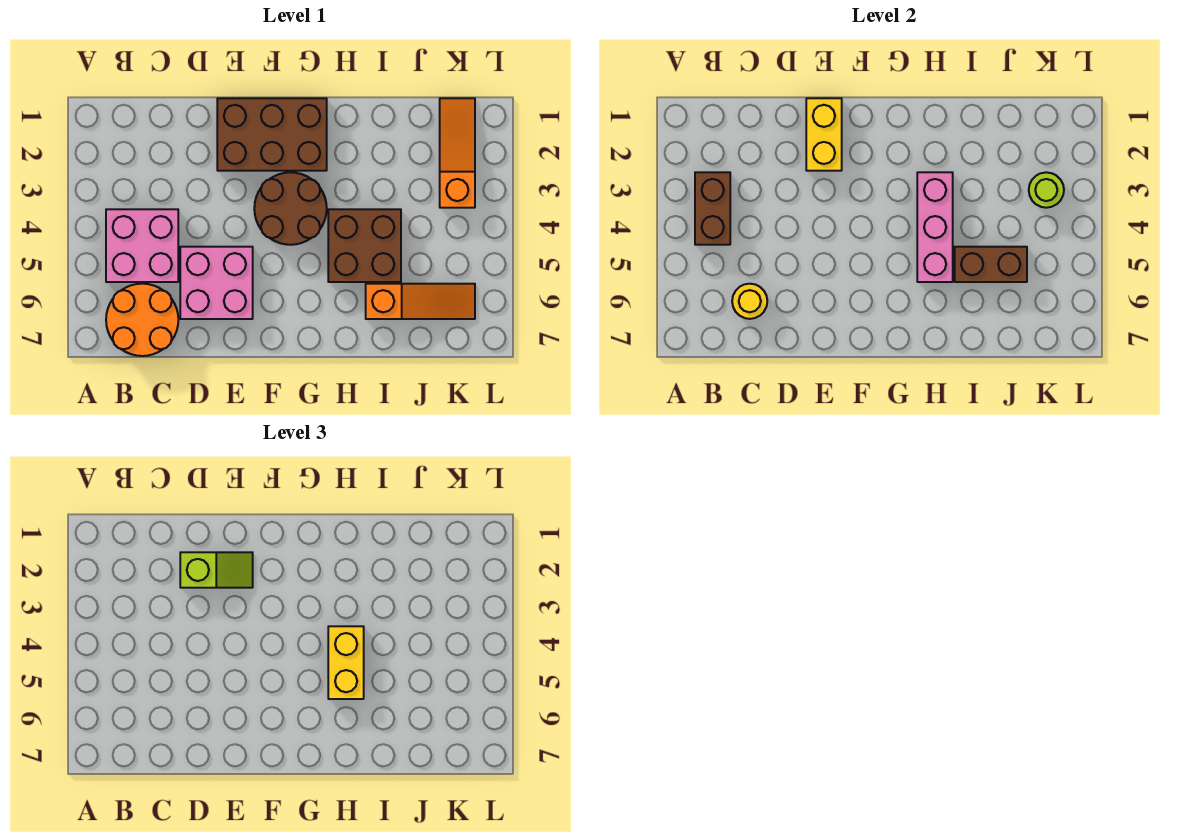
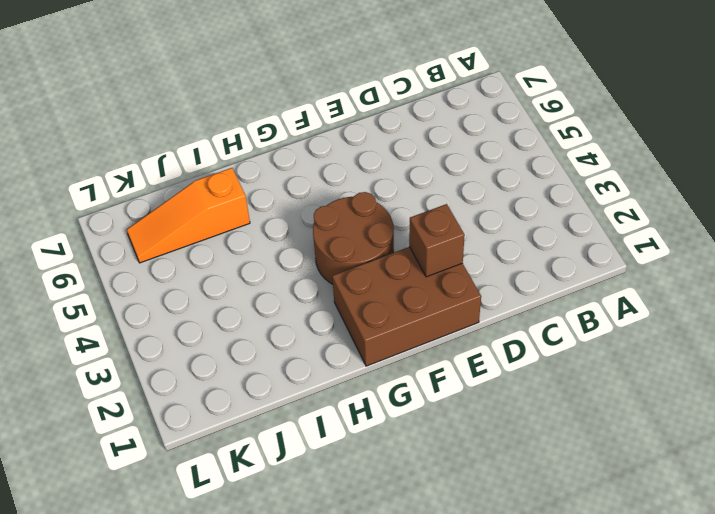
brown brick E2 level 2 -> yellow brick E1:E2 level 2
none -> pink brick B4:C5 level 1
none -> orange round brick B6:C7 level 1
none -> pink brick D5:E6 level 1

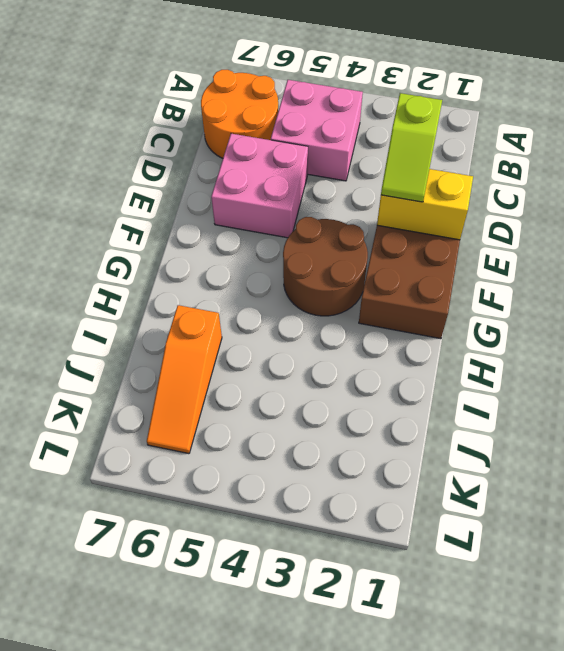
none -> brown brick H4:I5 level 1
none -> orange slope K1:K3 level 1 top 3
none -> brown brick B3:B4 level 2

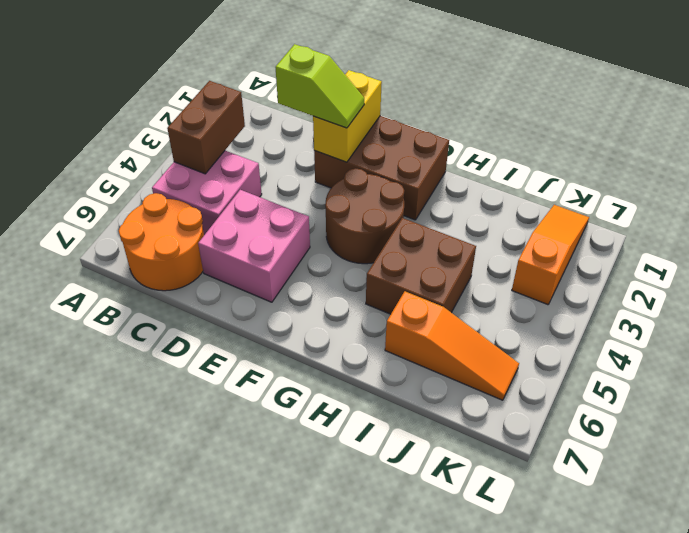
none -> yellow round brick C6 level 2
none -> pink brick H3:H5 level 2
none -> brown brick I5:J5 level 2

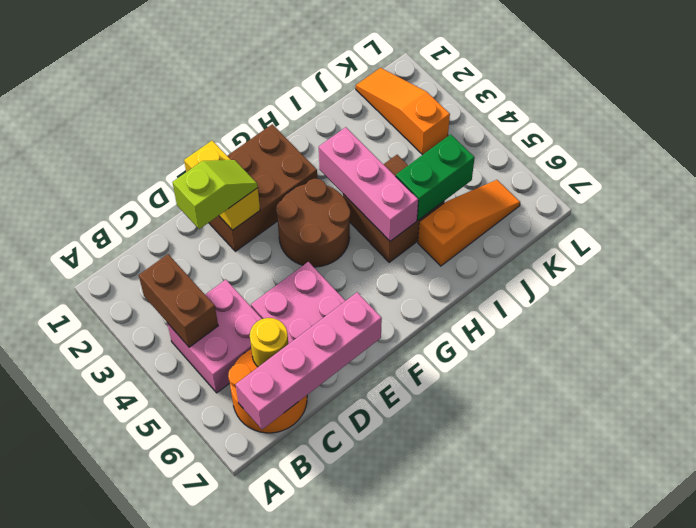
pink brick B7:E7 level 2 -> none
green brick I5:J5 level 2 -> brown brick I5:J5 level 2
none -> lime round brick K3 level 2
none -> yellow brick H4:H5 level 3

